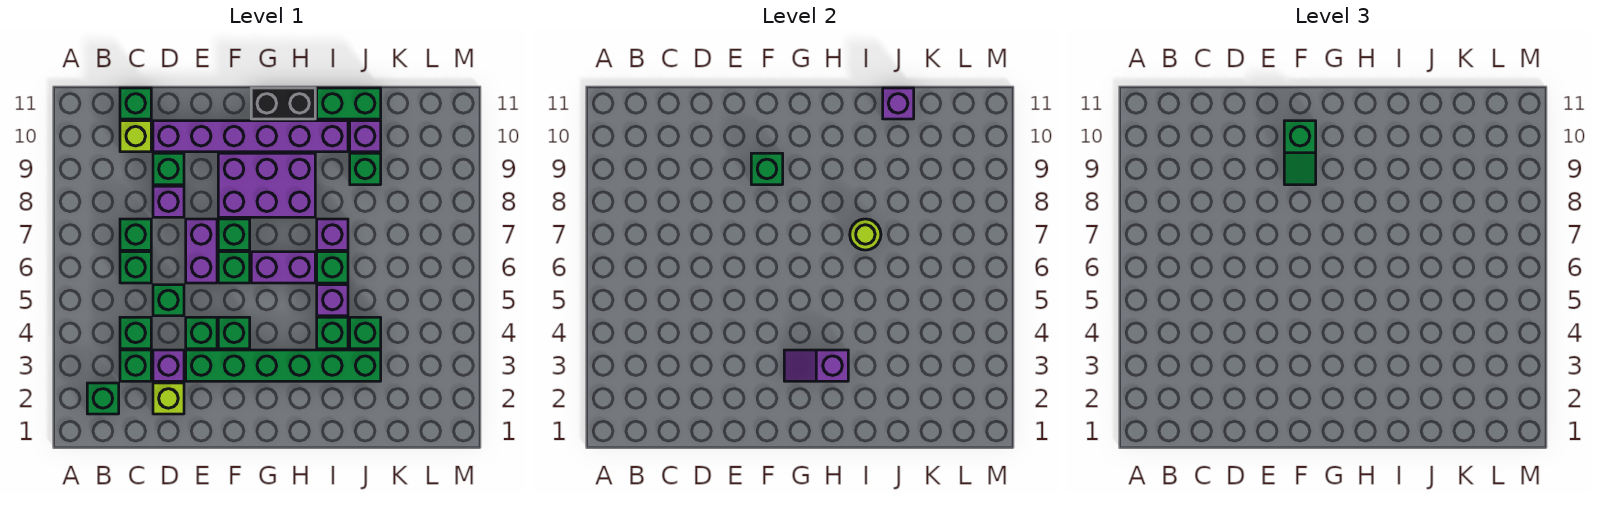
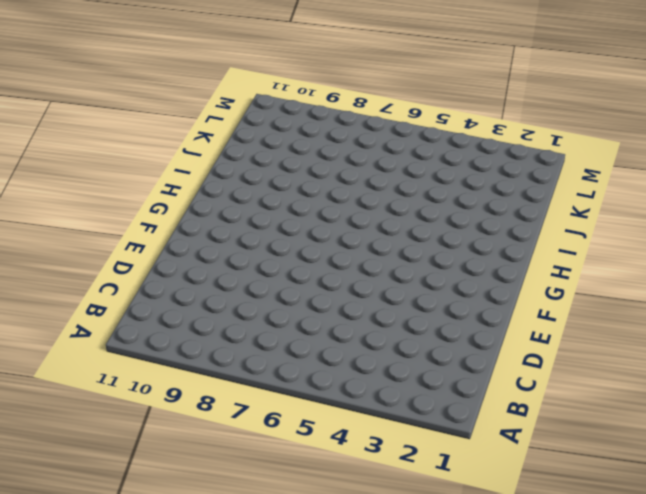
none -> green brick B2 level 1
none -> green brick C3 level 1
none -> green brick C4 level 1
none -> green brick C6 level 1

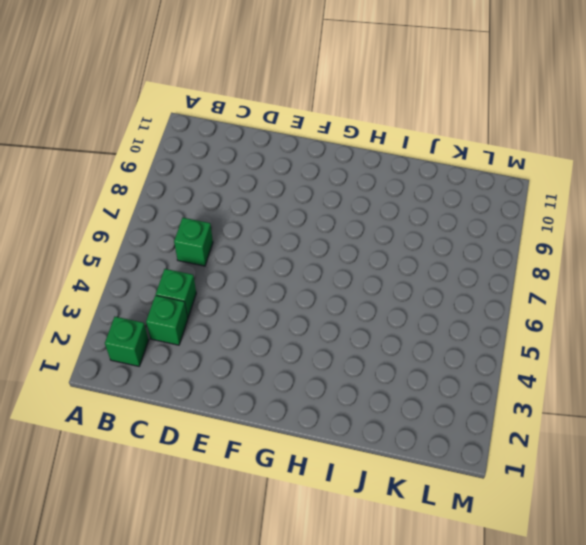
none -> green brick C7 level 1
none -> lime brick C10 level 1
none -> green brick C11 level 1
none -> lime brick D2 level 1

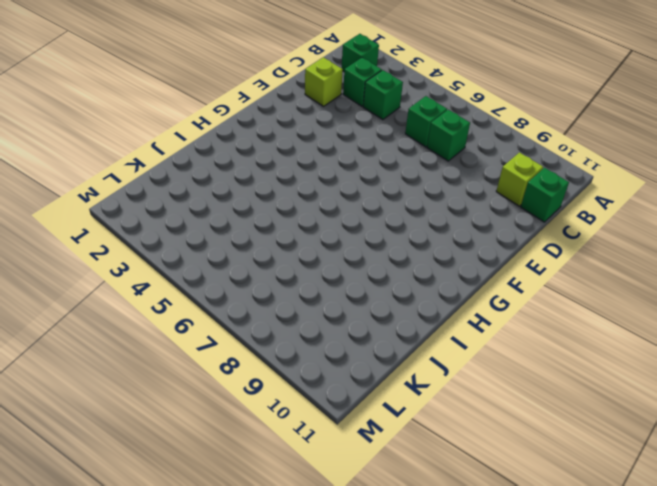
none -> purple brick D3 level 1
none -> green brick D5 level 1
none -> purple brick D8 level 1
none -> green brick D9 level 1

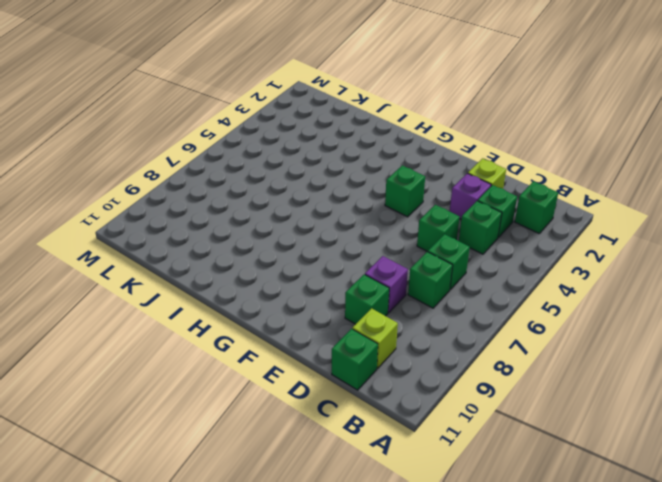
none -> purple brick D10:I10 level 1
none -> green brick E3:J3 level 1
none -> green brick E4 level 1
none -> purple brick E6:E7 level 1

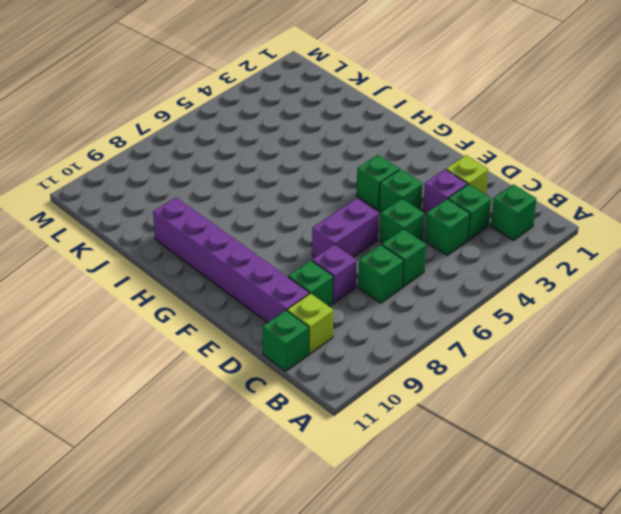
none -> green brick E3:J3 level 1
none -> green brick F6 level 1
none -> green brick F7 level 1
none -> purple brick F8:H9 level 1

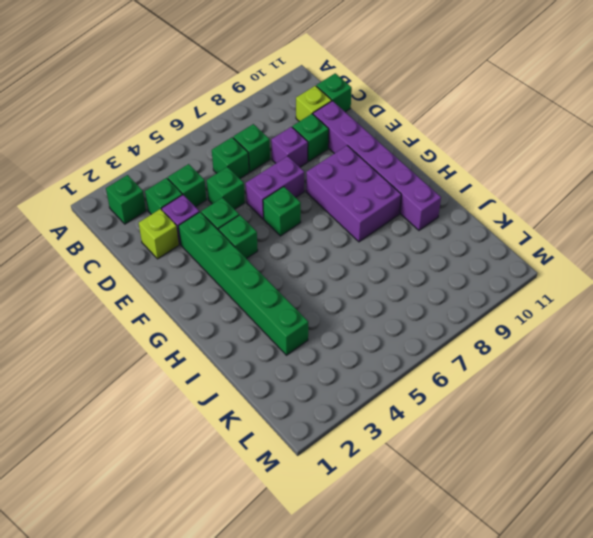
none -> green brick F7 level 1
none -> purple brick G6:H6 level 1
none -> black brick G11:H11 level 1
none -> green brick I4 level 1

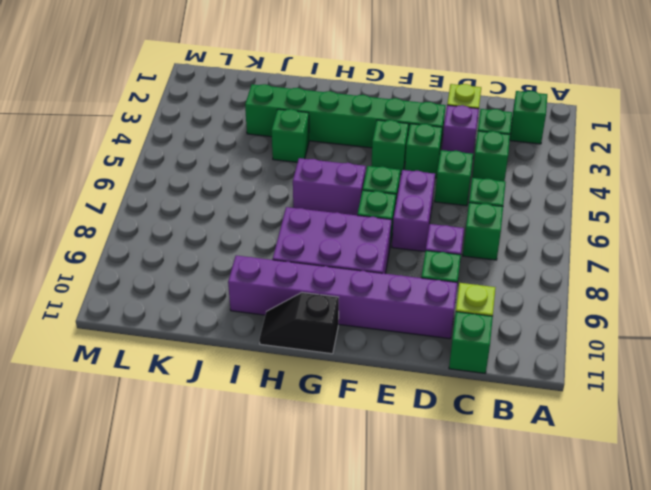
black slope G11:H11 level 1 top G -> black brick G11:H11 level 1
none -> purple brick I5 level 1
none -> green brick I6 level 1
none -> purple brick I7 level 1
none -> green brick I11:J11 level 1

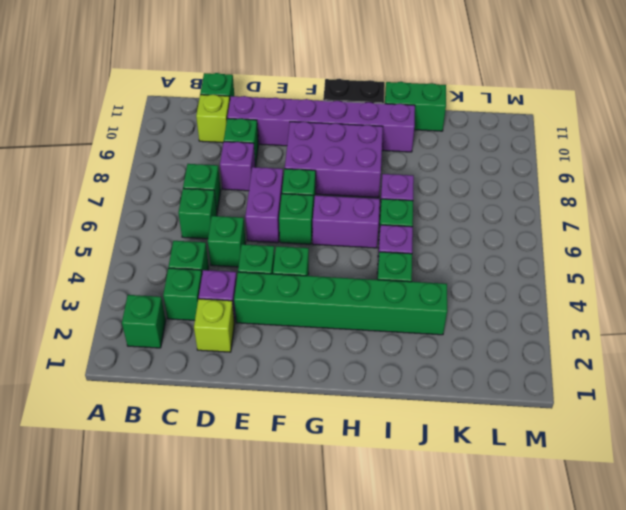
none -> green brick J4 level 1
none -> green brick J9 level 1
none -> purple brick J10 level 1
none -> green brick F9 level 2

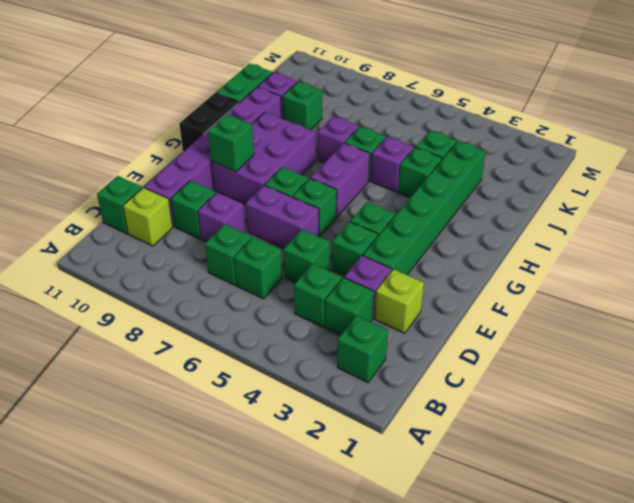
none -> purple slope G3:H3 level 2 top H
none -> lime round brick I7 level 2
none -> purple brick J11 level 2
none -> green slope F9:F10 level 3 top 10

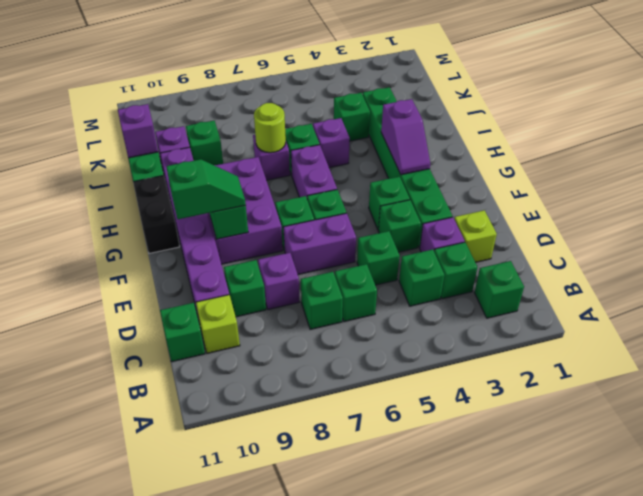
none -> green brick I4 level 1

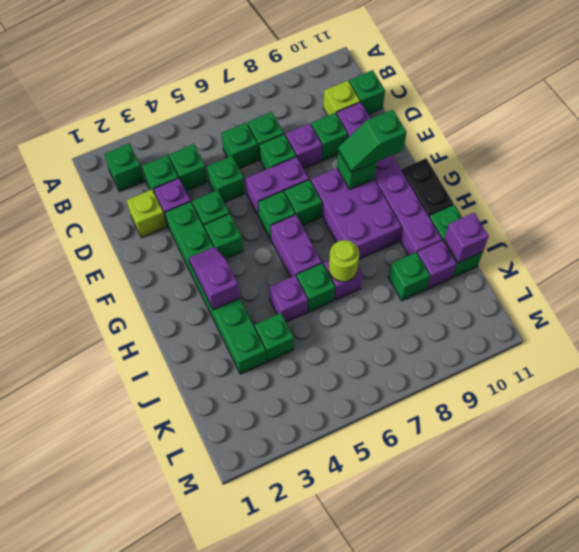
green brick D7 level 1 -> green brick I4 level 1

